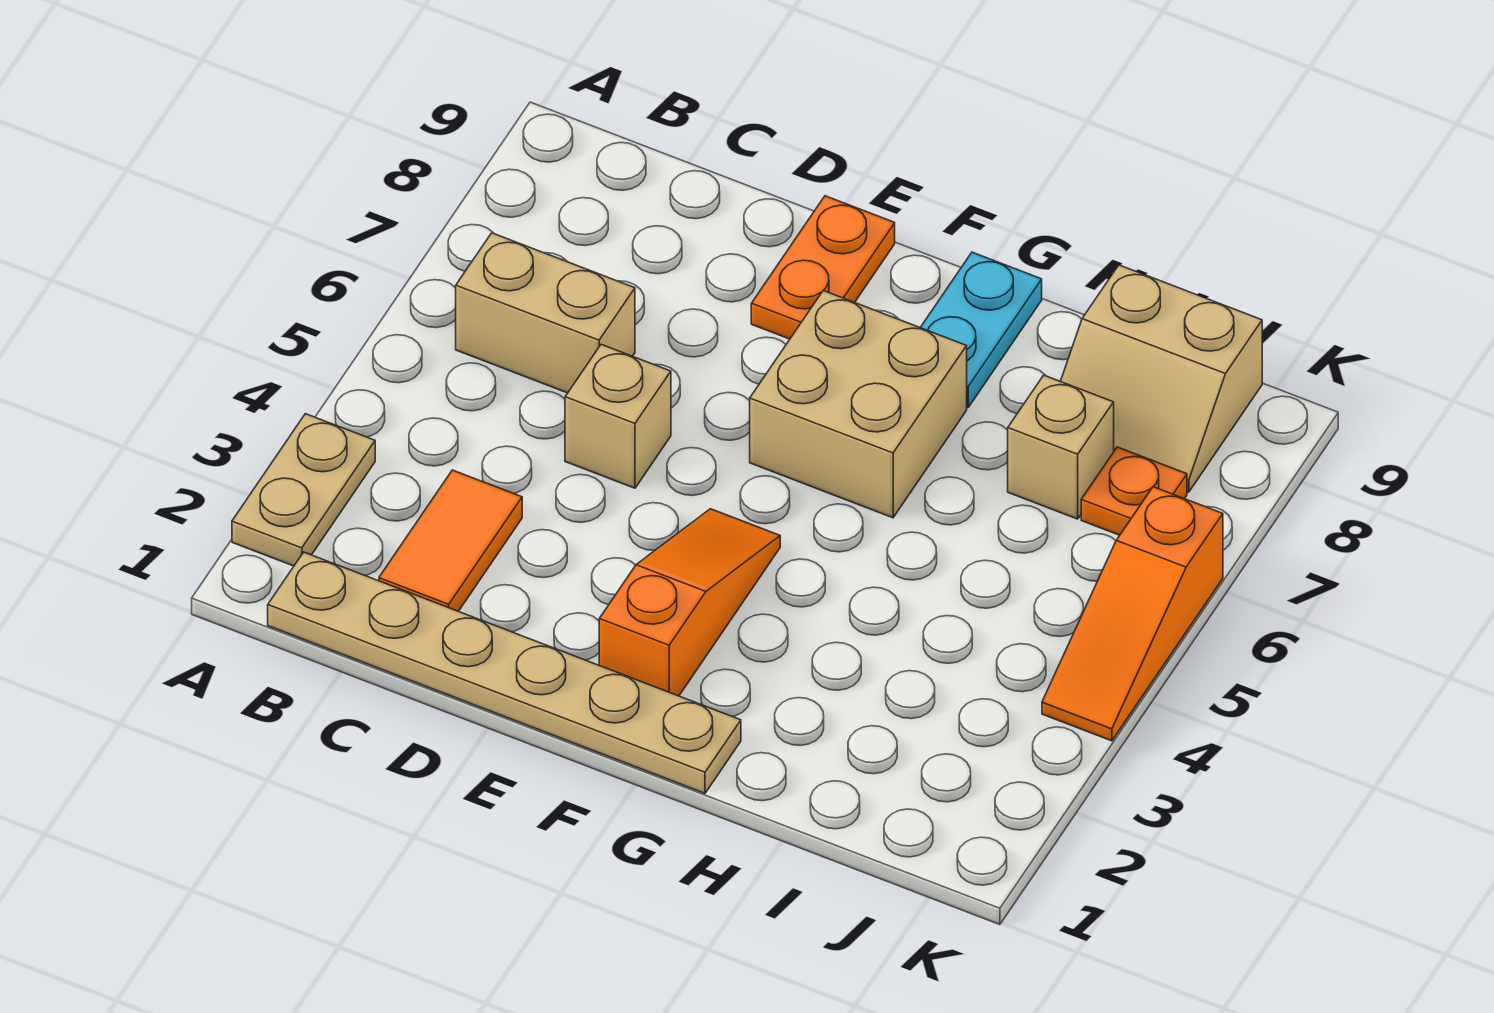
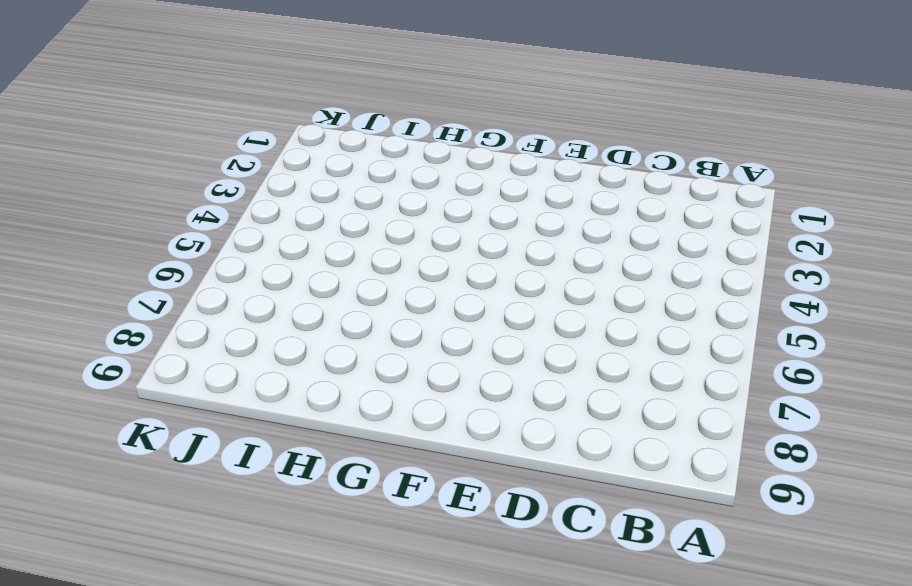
none -> tan plate A2:A3 level 1
none -> tan plate B1:G1 level 1
none -> tan brick B6:C6 level 1

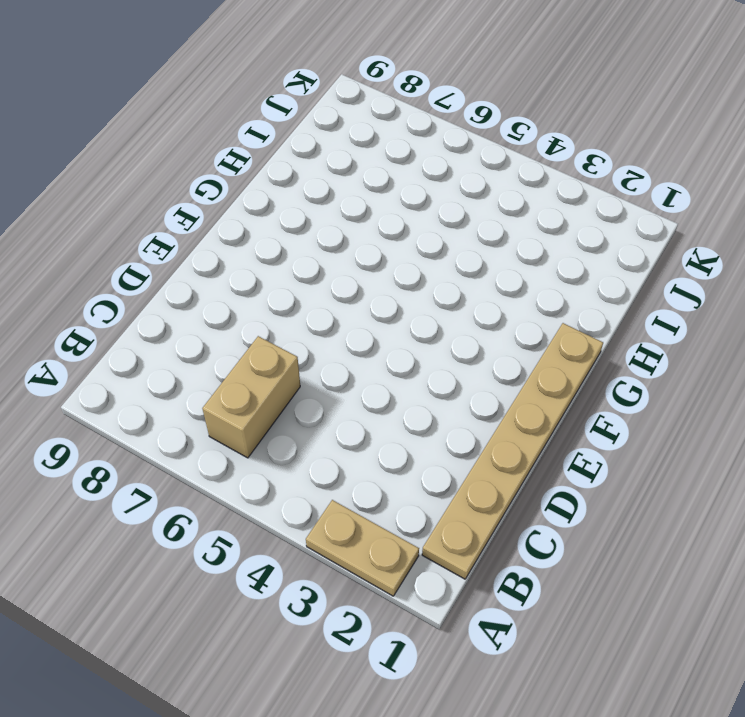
none -> orange tile C2:C3 level 1
none -> tan brick D5 level 1
none -> orange plate E8:E9 level 1

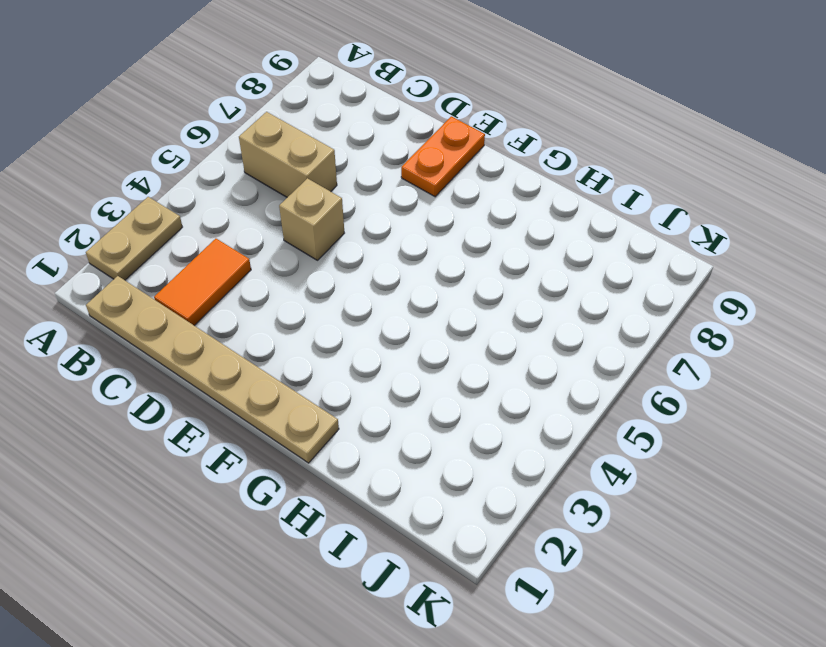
none -> orange slope F2:F4 level 1 top 2
none -> tan brick F6:G7 level 1
none -> cyan plate G8:G9 level 1

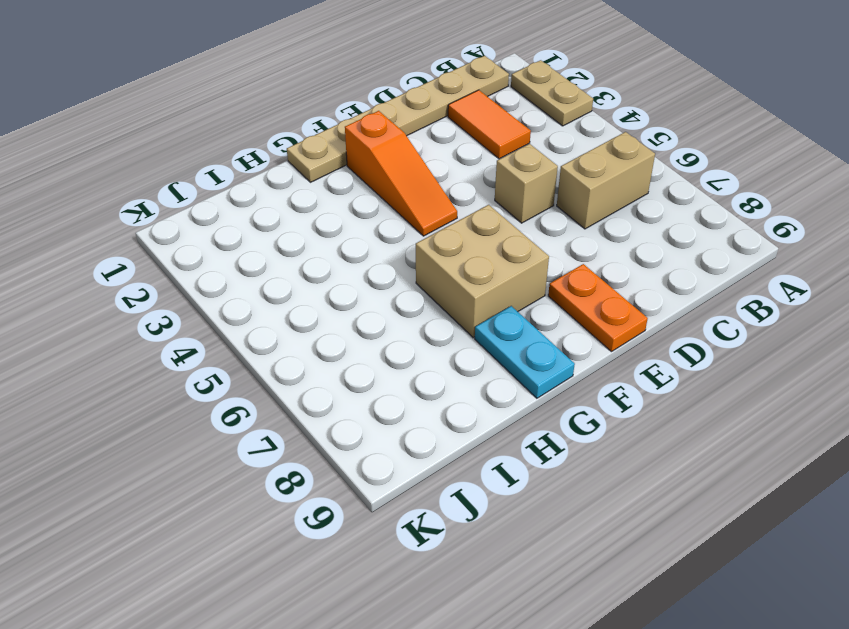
none -> tan brick I7 level 1
none -> tan slope I8:J9 level 1 top 9
none -> orange plate J7 level 1

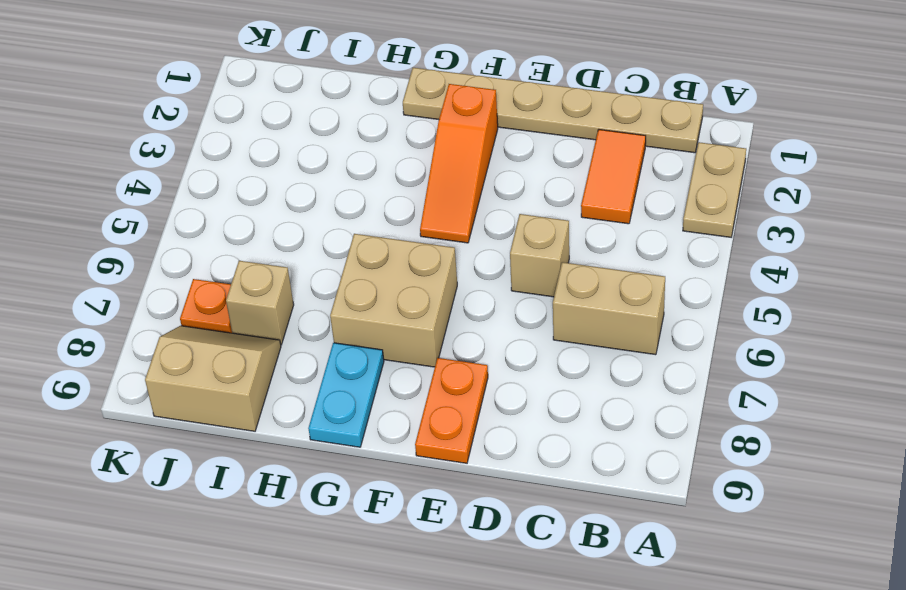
none -> orange slope K4:K6 level 1 top 6

